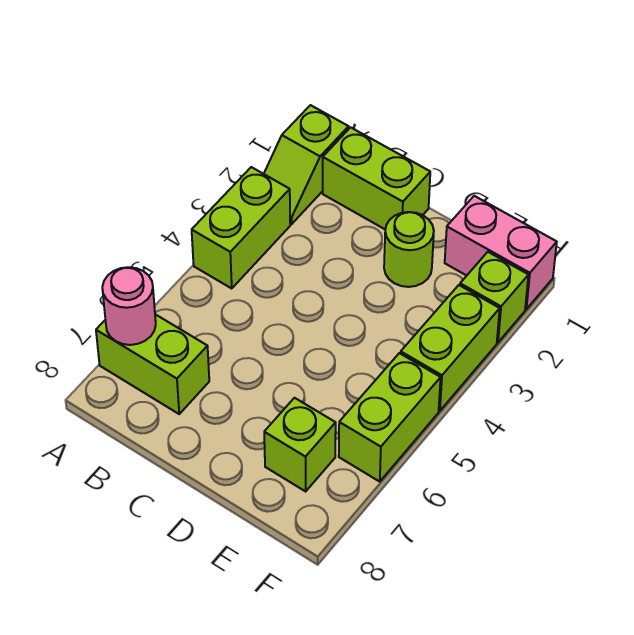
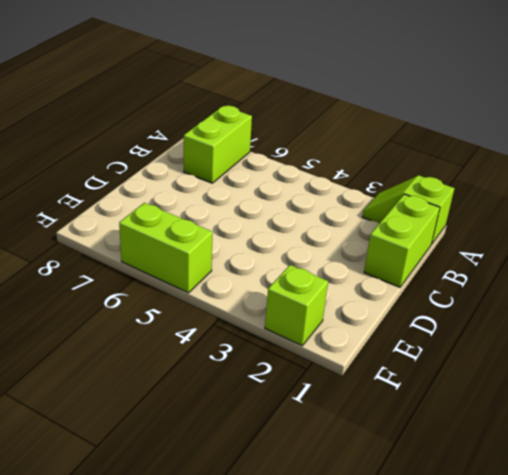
none -> lime brick A3:A4 level 1
none -> lime round brick D2 level 1

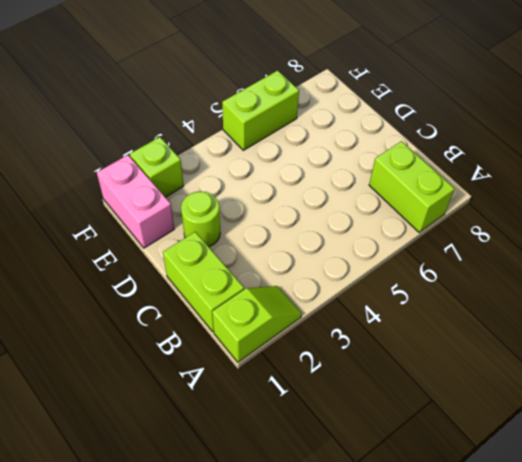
none -> lime brick A3:A4 level 1
none -> lime brick E7 level 1

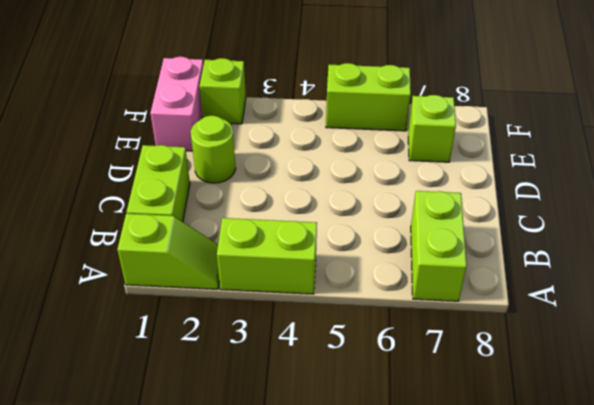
none -> lime brick F3:F4 level 1
none -> pink round brick A7 level 2

